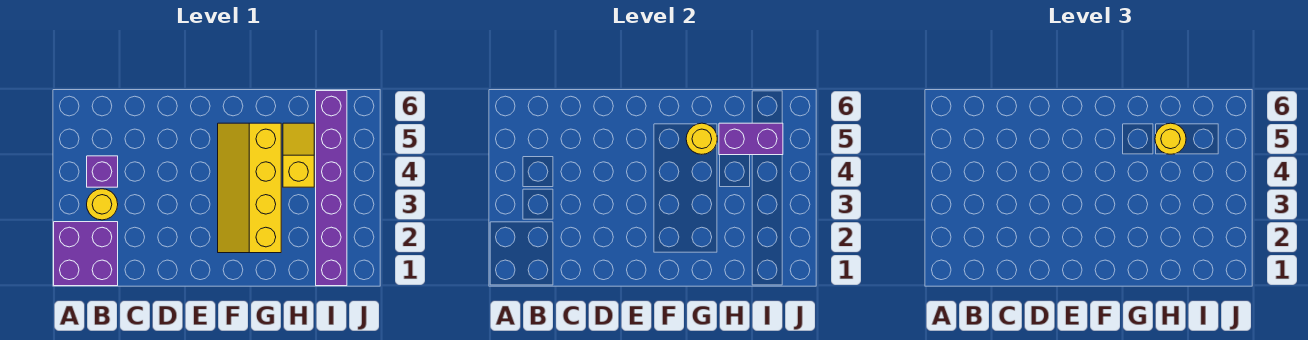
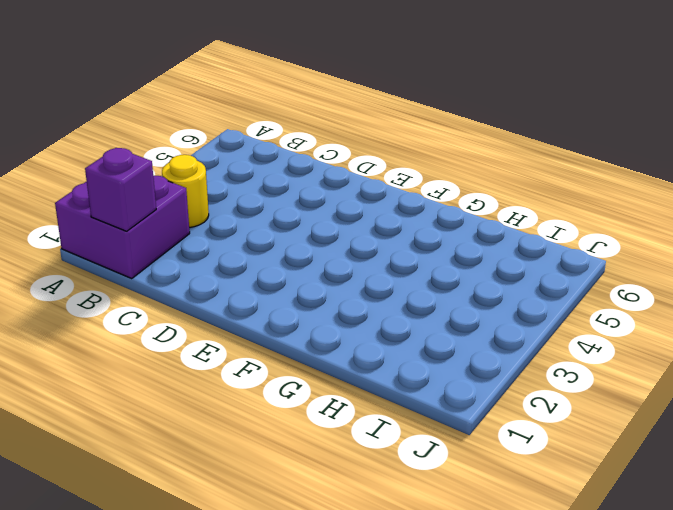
purple brick B1 level 2 -> purple brick B4 level 1
none -> yellow slope F2:G5 level 1 top G
none -> yellow slope H4:H5 level 1 top 4

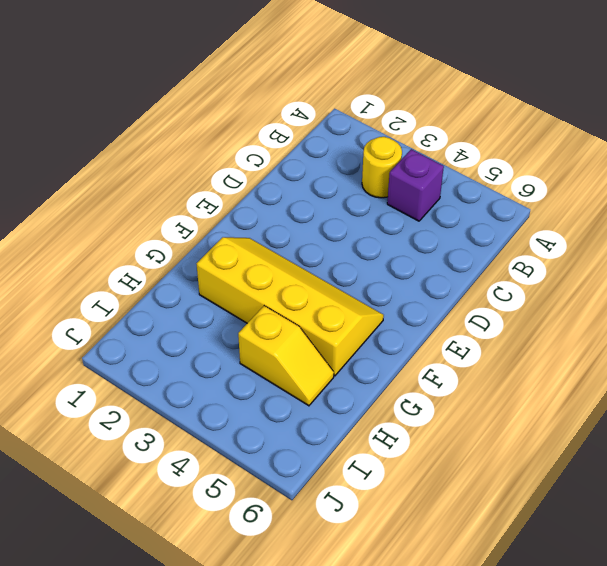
none -> purple brick A1:B2 level 1
none -> purple brick I1:I6 level 1

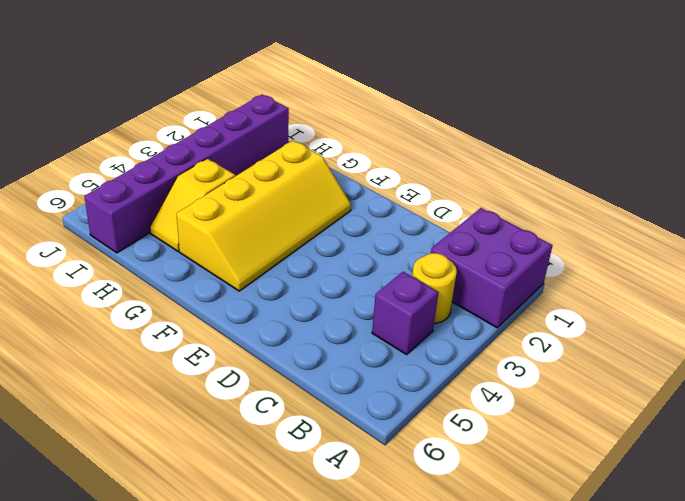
none -> yellow round brick G5 level 2
none -> purple brick H5:I5 level 2

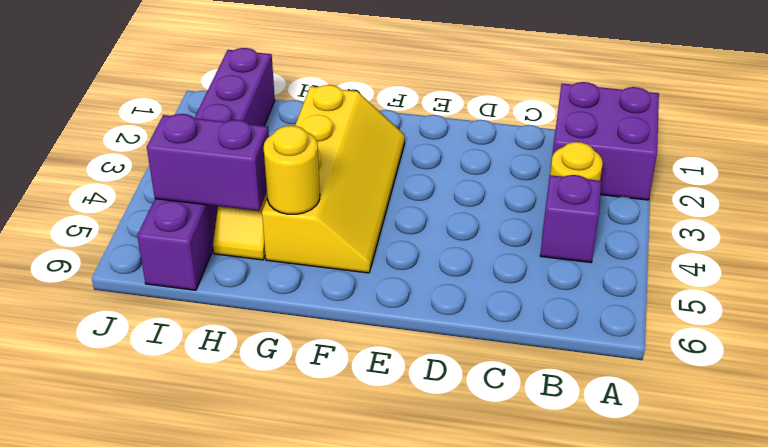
none -> yellow round brick H5 level 3

